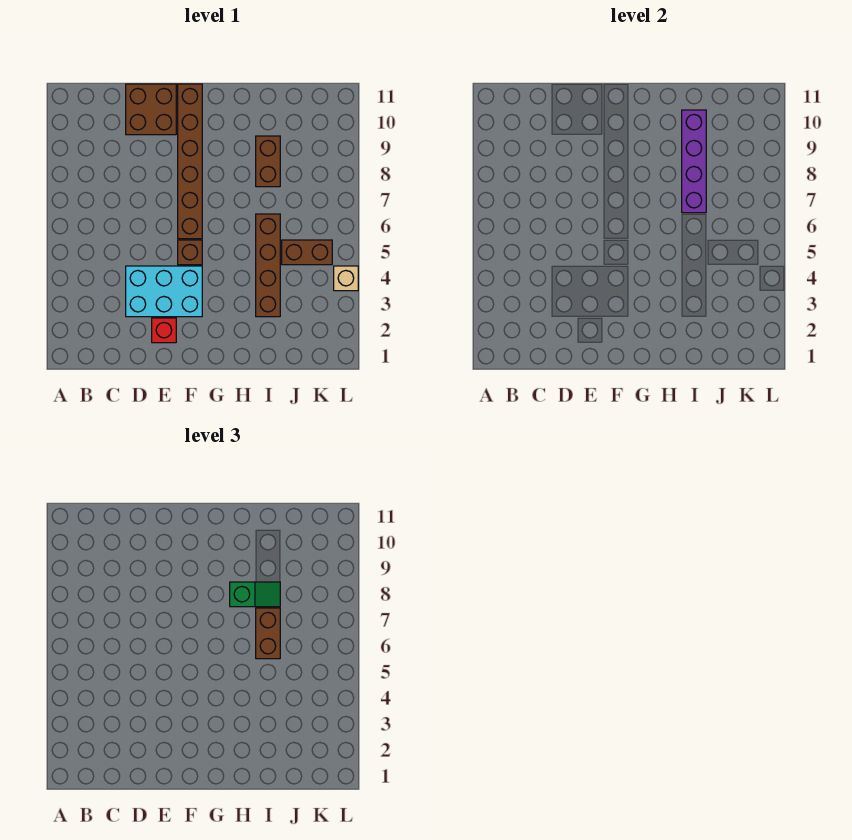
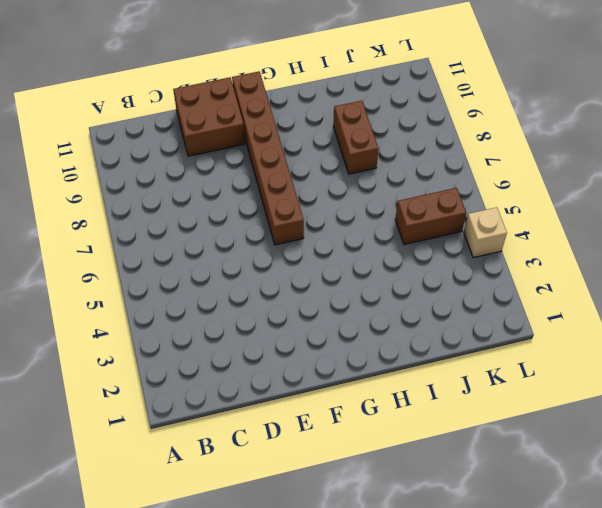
none -> cyan brick D3:F4 level 1
none -> red brick E2 level 1
none -> brown brick F5 level 1

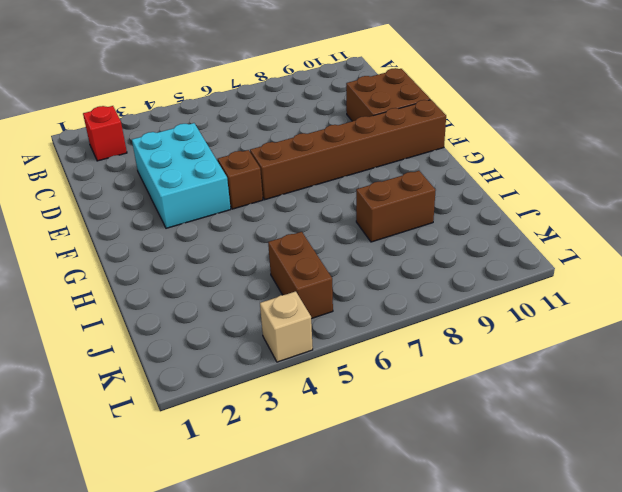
red brick B2 level 1 -> red brick E2 level 1
none -> brown brick I3:I6 level 1
none -> purple brick I7:I10 level 2
none -> green slope H8:I8 level 3 top H

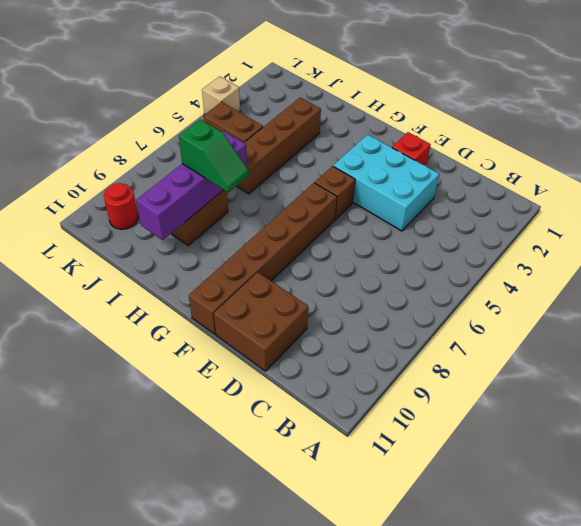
green slope H8:I8 level 3 top I -> green slope H8:I8 level 3 top H
red round brick K10 level 1 -> none
none -> brown brick I6:I7 level 3

